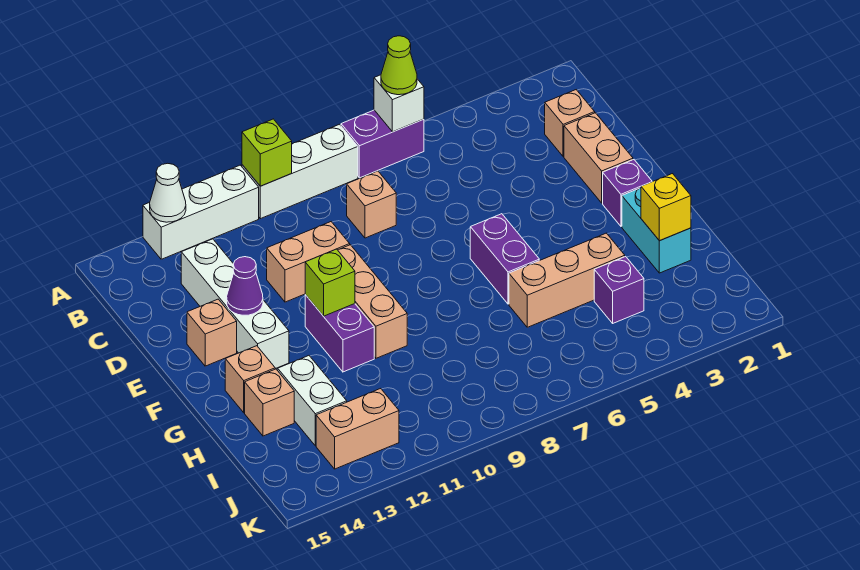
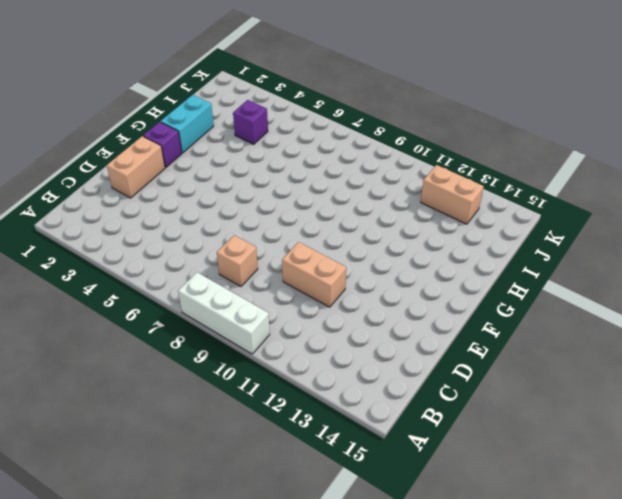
none -> purple brick A6:A7 level 1
none -> white brick A11:A13 level 1
none -> tan brick C2 level 1

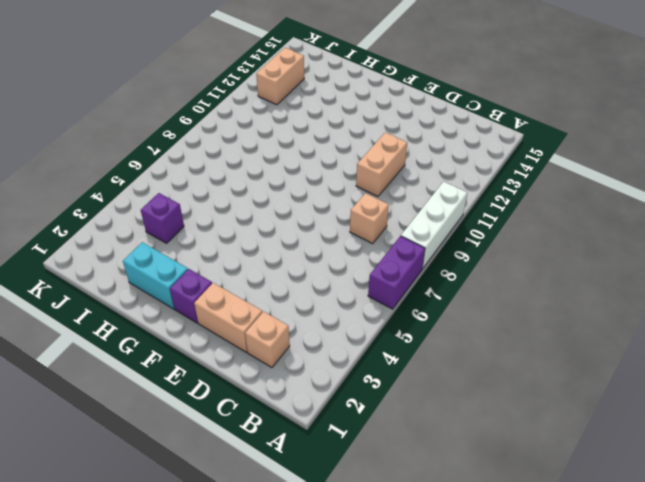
none -> white brick A11:A13 level 1
none -> white brick C13:F13 level 1
none -> tan brick E10:G10 level 1

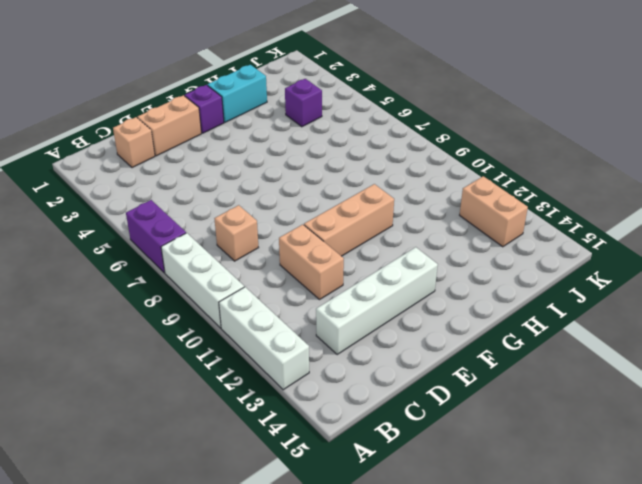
none -> tan brick E14 level 1
none -> purple brick F6:G6 level 1
none -> purple brick F11:G11 level 1

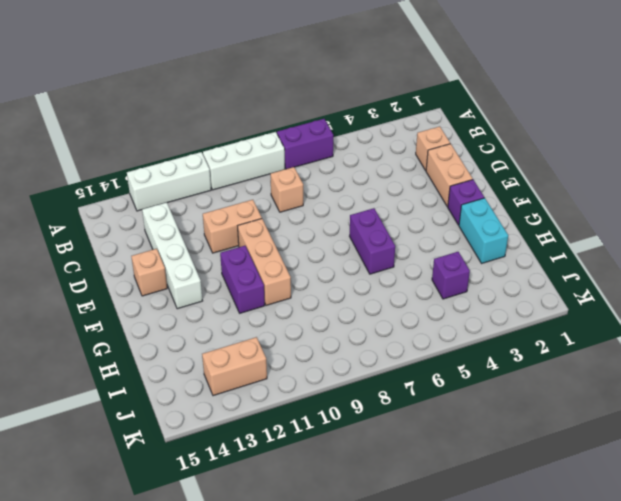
none -> tan brick G14 level 1
none -> tan brick H4:H6 level 1
none -> white brick H13:I13 level 1

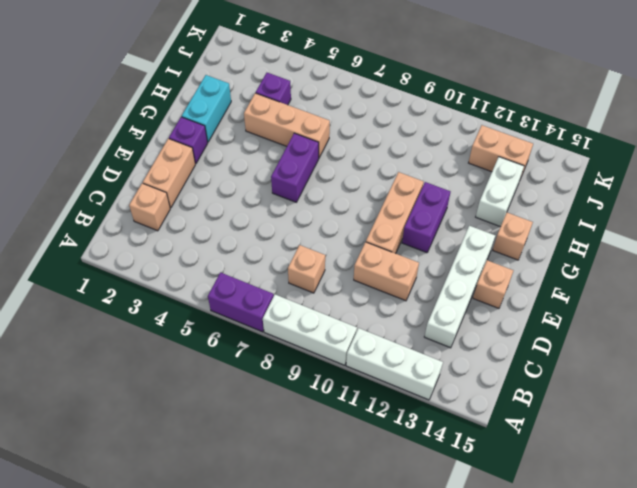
none -> tan brick H14 level 1
none -> white brick A6 level 2
none -> lime brick A10 level 2

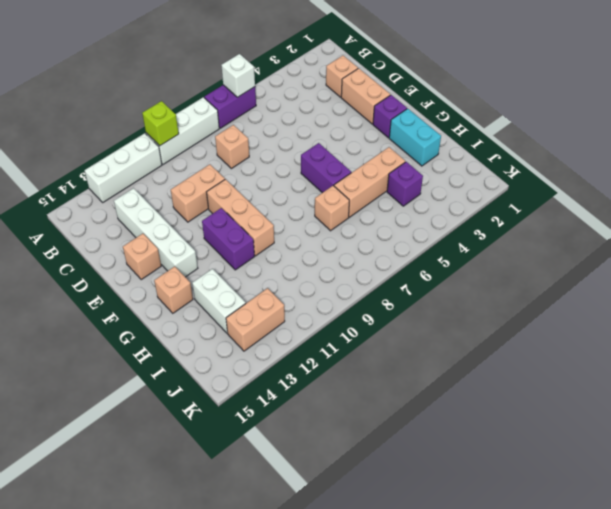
tan brick H7 level 1 -> tan brick H14 level 1
none -> white cone A13 level 2
none -> purple cone E13 level 2
none -> lime brick F11 level 2

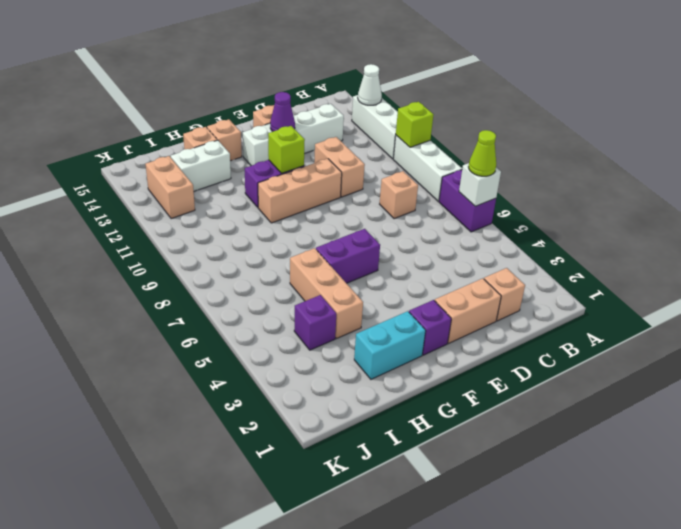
none -> yellow brick H2 level 2

